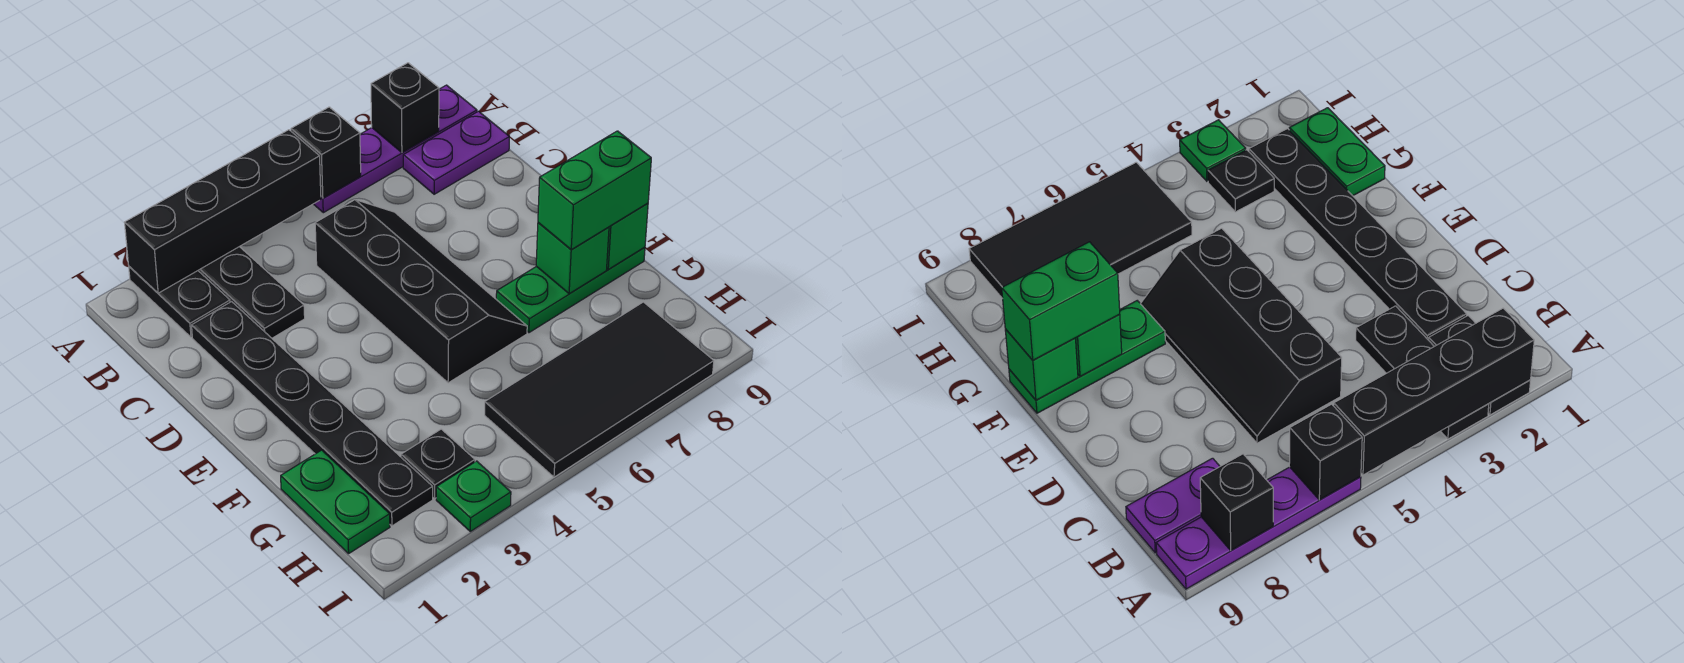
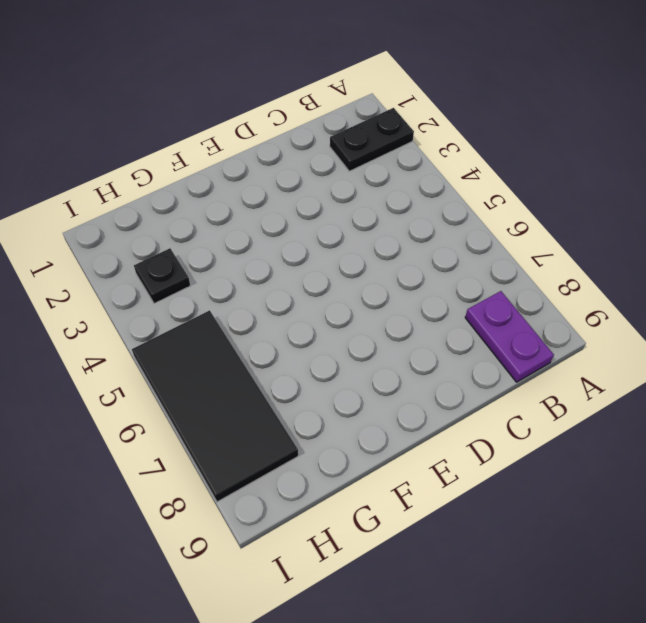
none -> black plate A3:C3 level 1
none -> purple plate A6:A9 level 1
none -> black plate C2:H2 level 1

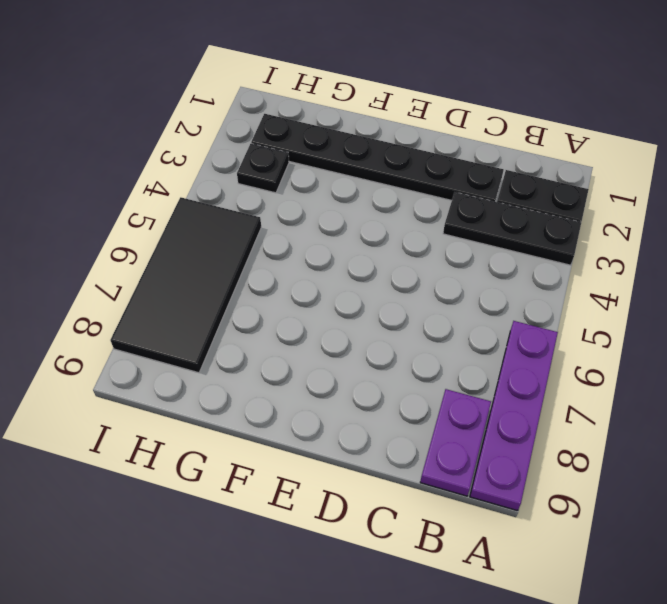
none -> black slope C5:F6 level 1 top 5
none -> green plate F7:F9 level 1
none -> green plate G1:H1 level 1

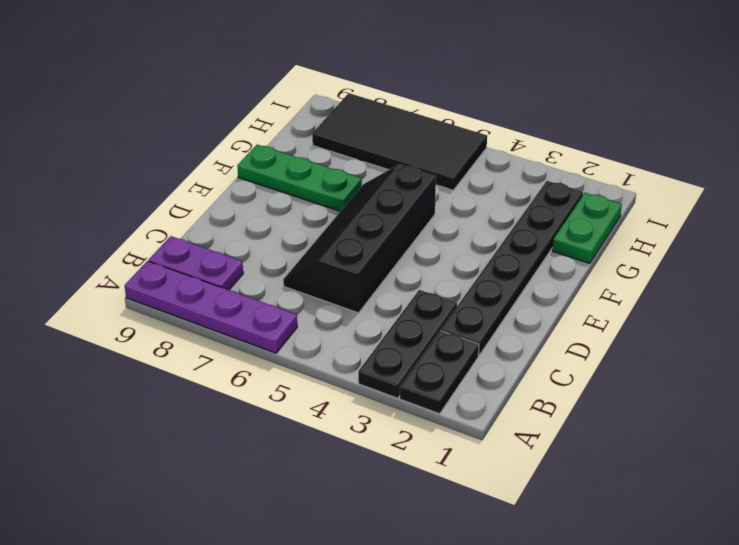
none -> black plate H3 level 1
none -> green plate I3 level 1
none -> black brick A2:A5 level 2

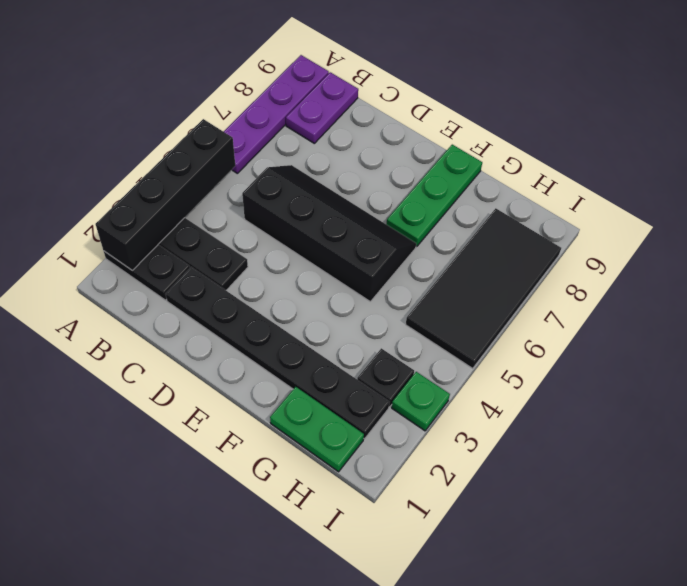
none -> black brick A6 level 2
none -> black brick A8 level 2
none -> green brick F8 level 2

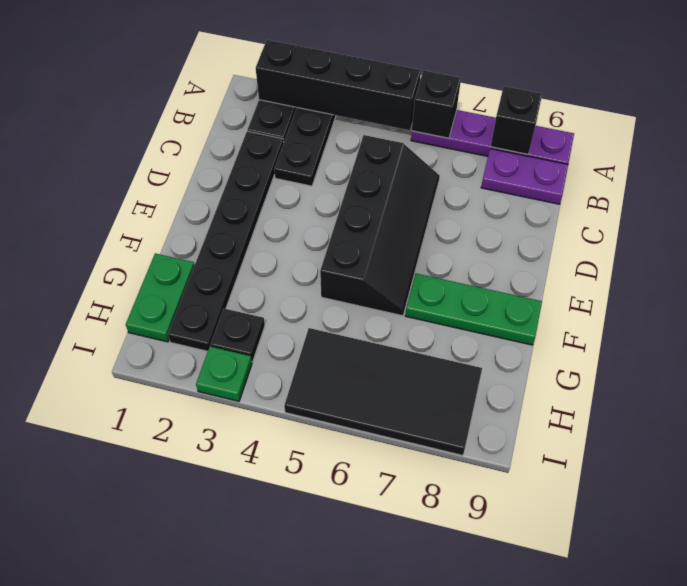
none -> green brick F8 level 2
none -> green brick F9 level 2
none -> green brick F8:F9 level 3

